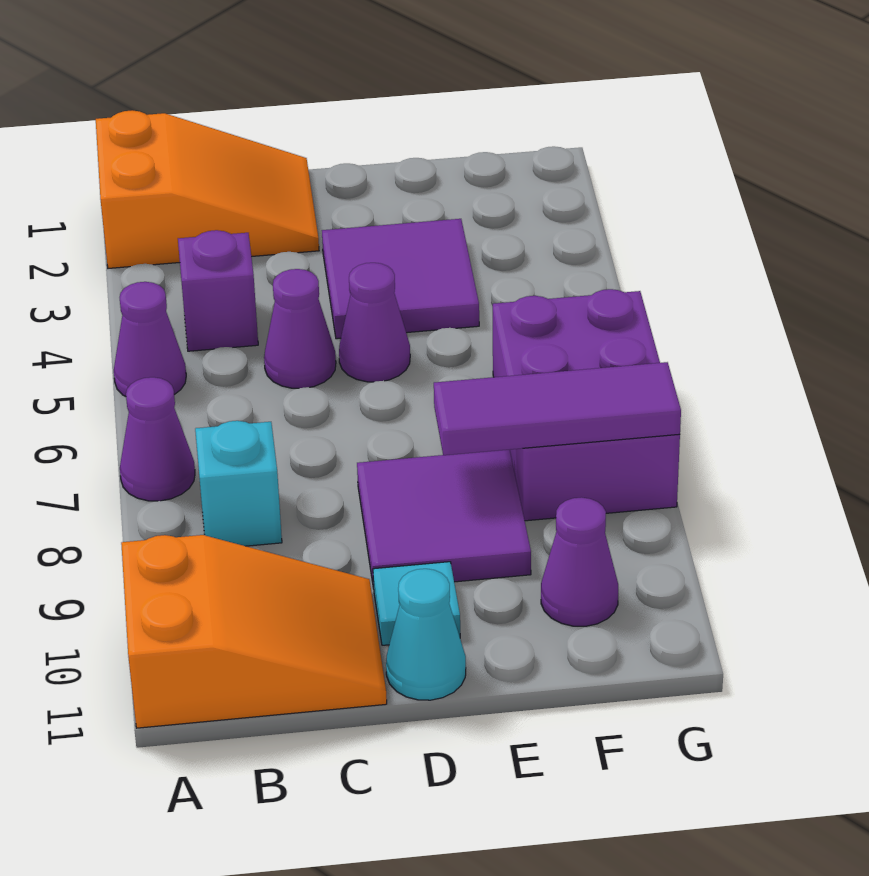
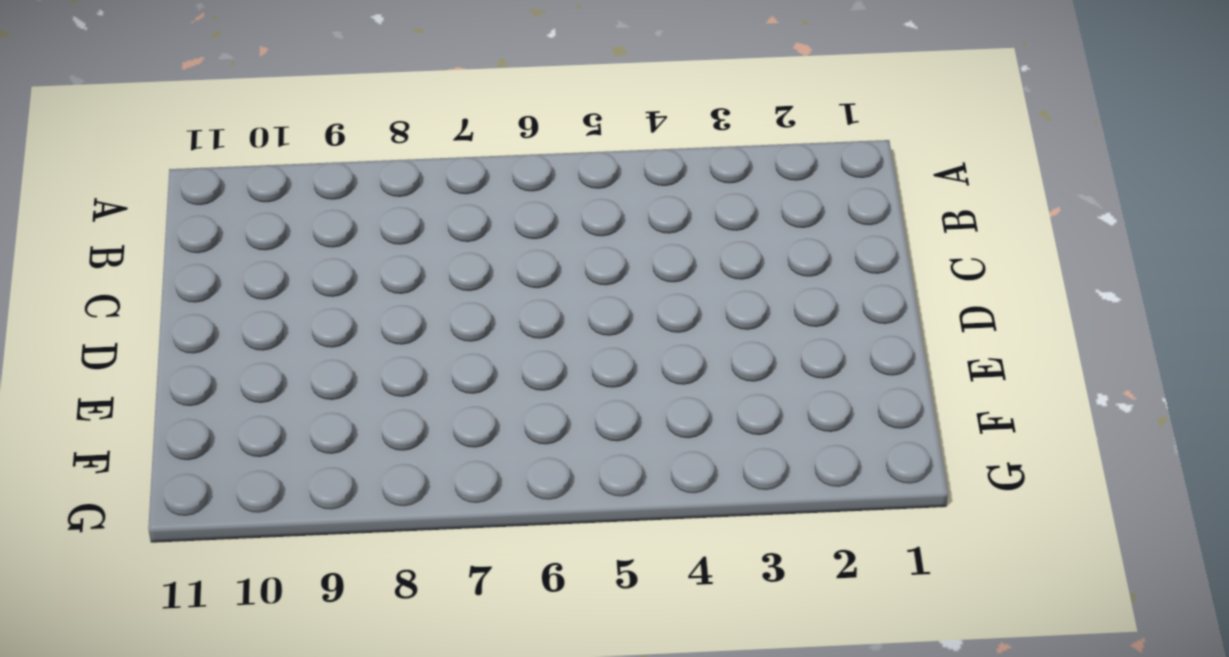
none -> orange slope A1:C2 level 1 top A
none -> purple cone A5 level 1
none -> purple cone A7 level 1

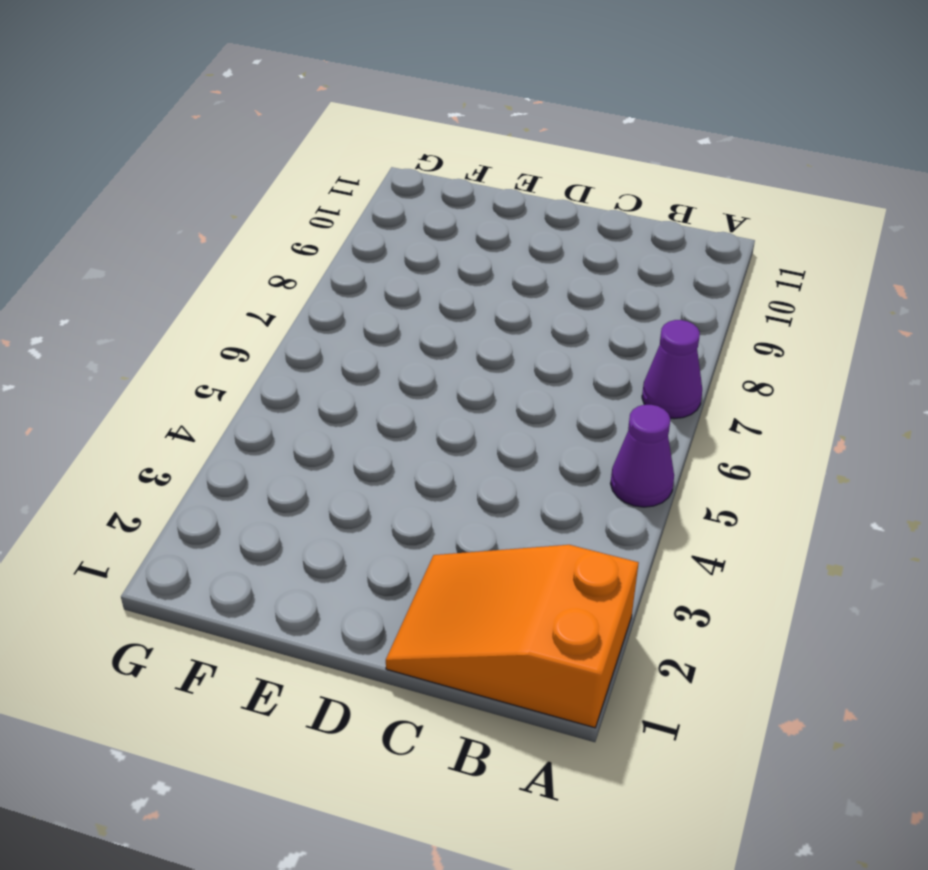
none -> orange slope A10:C11 level 1 top A
none -> purple brick B4 level 1
none -> cyan brick B8 level 1

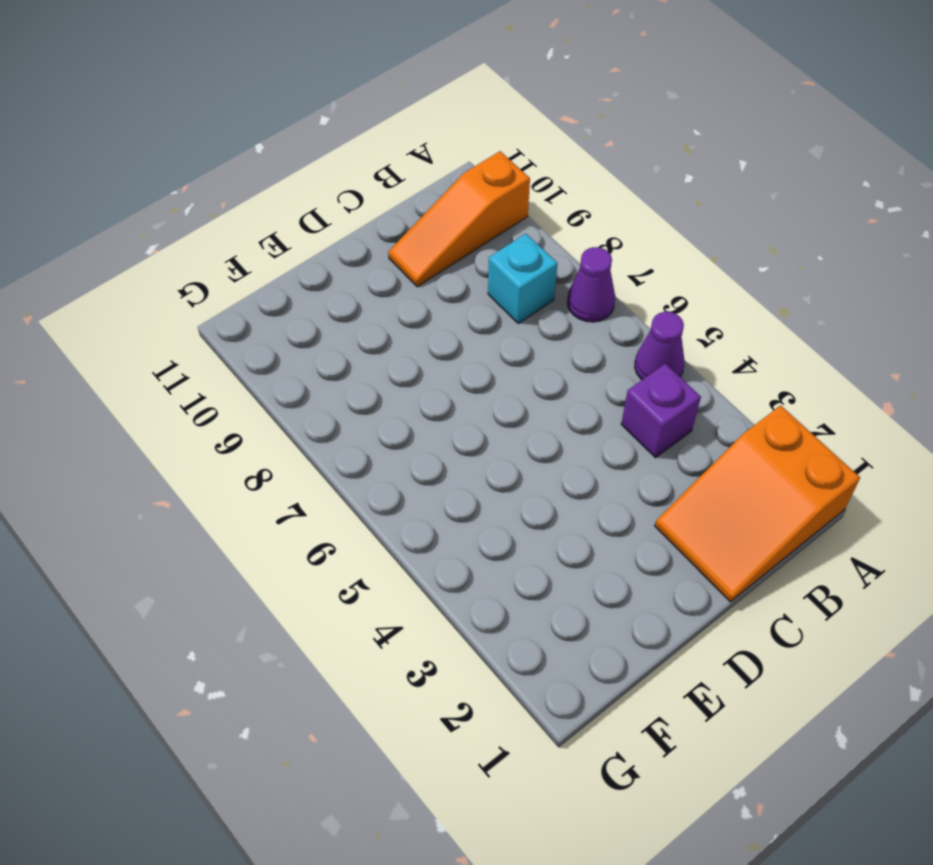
orange slope A10:C10 level 1 top A -> orange slope A10:C11 level 1 top A
none -> purple cone C5 level 1
none -> purple tile D3:E4 level 1
none -> purple cone D5 level 1

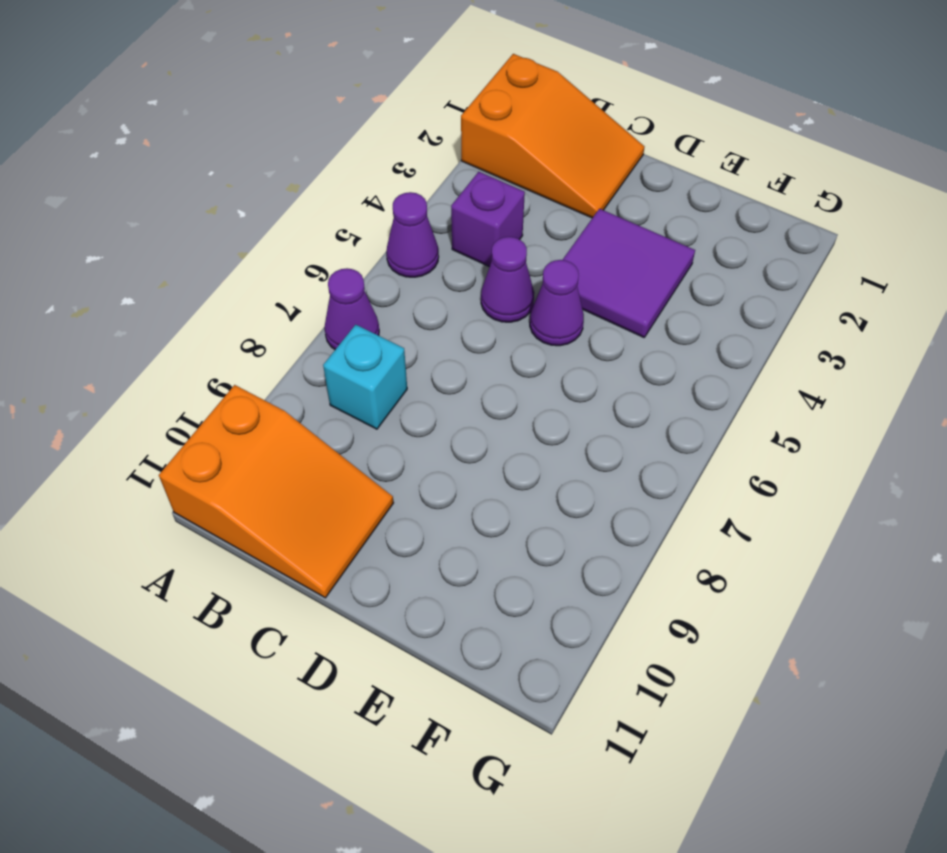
none -> purple tile D8:E9 level 1
none -> cyan tile D10 level 1
none -> cyan cone D11 level 1

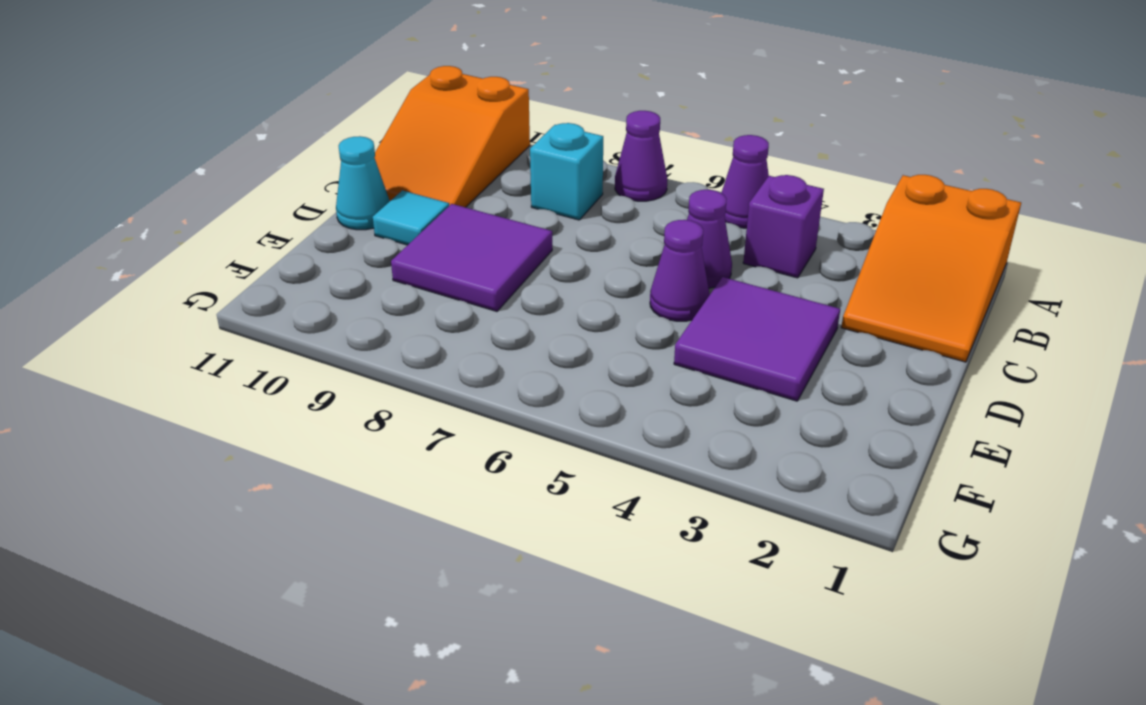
none -> purple brick F6:G8 level 1
none -> purple cone F10 level 1
none -> purple tile E8:G8 level 2

